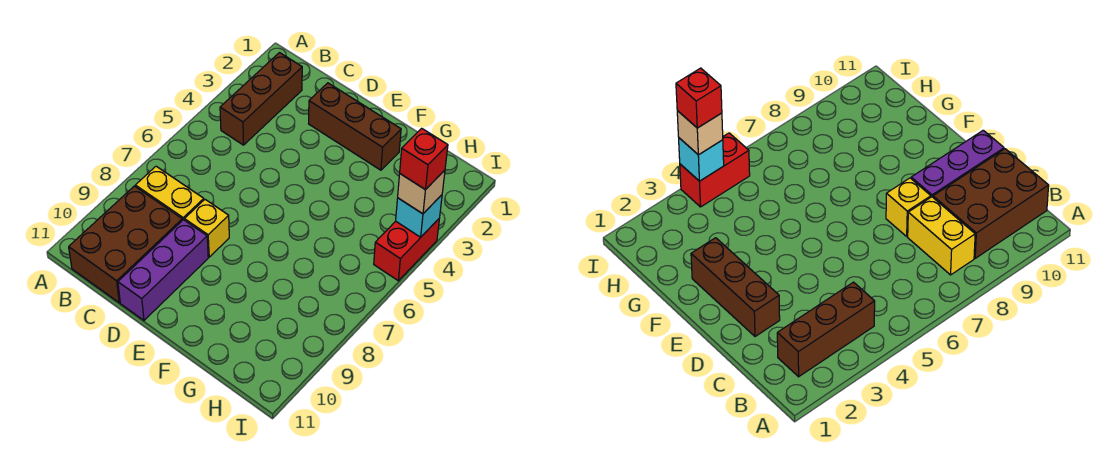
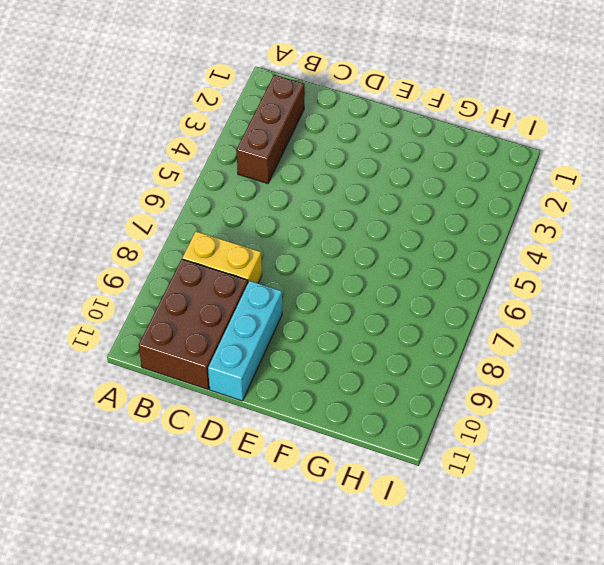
cyan brick D9:D11 level 1 -> purple brick D9:D11 level 1
none -> brown brick D2:F2 level 1
none -> yellow brick D8 level 1

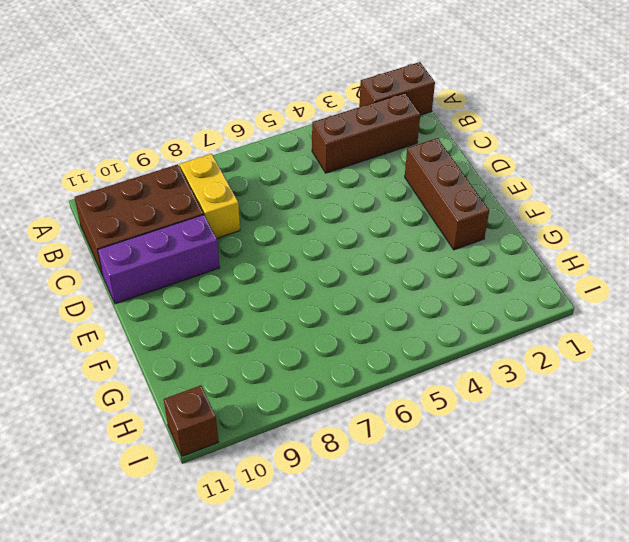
brown brick A1:A2 level 1 -> none
brown brick I11 level 1 -> none
none -> yellow brick D8 level 1
none -> red brick I4:I5 level 1

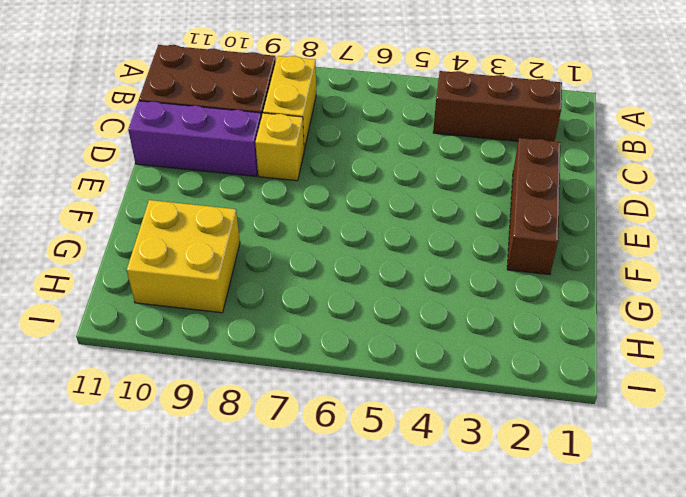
yellow brick G9:H10 level 1 -> none
none -> red brick I4:I5 level 1
none -> cyan brick I4 level 2

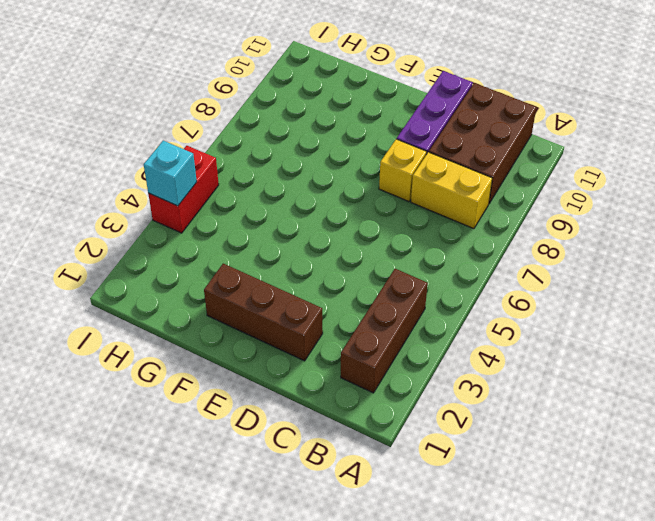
none -> tan brick I4 level 3
none -> red brick I4 level 4

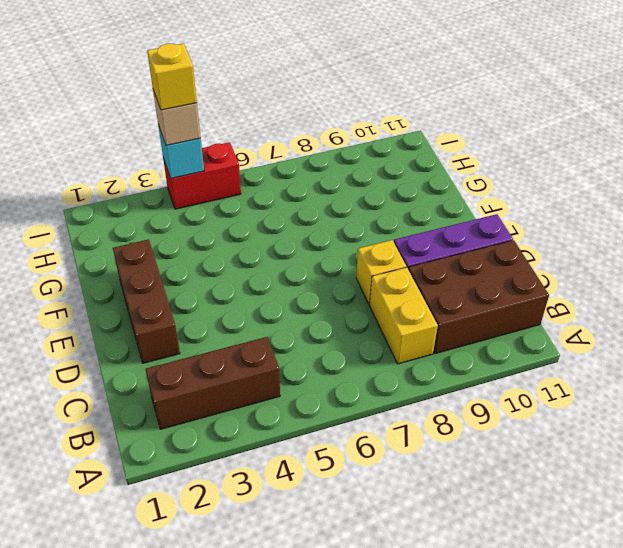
yellow brick I4 level 4 -> red brick I4 level 4

